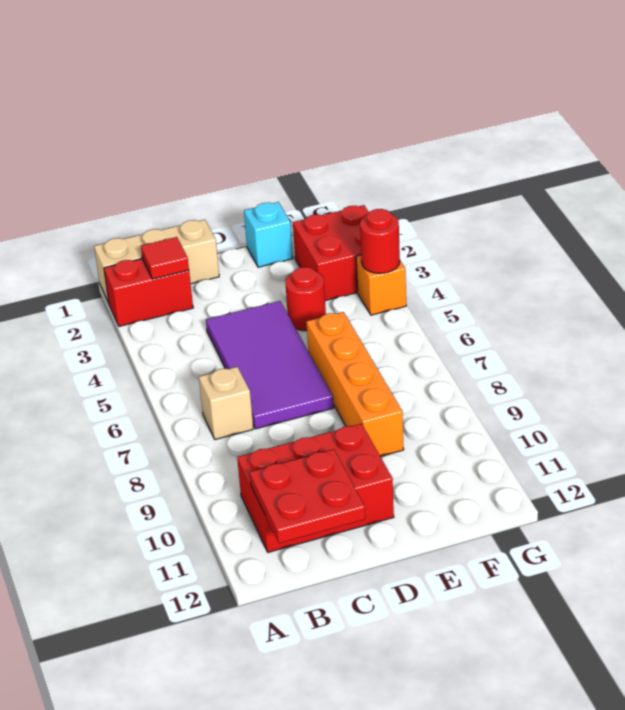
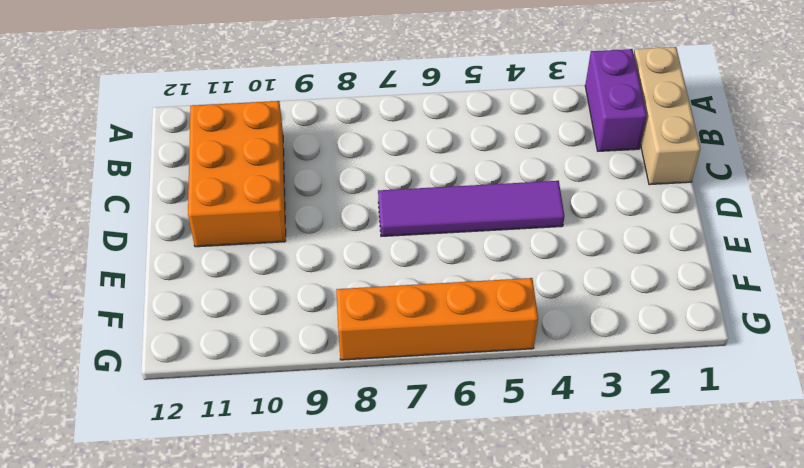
purple brick A2:B2 level 1 -> red brick A2:B2 level 1
orange brick B10:D11 level 1 -> red brick B10:D11 level 1
purple tile D4:D7 level 1 -> purple tile C4:D7 level 1
orange brick G5:G8 level 1 -> orange brick E6:E9 level 1
none -> tan brick B7 level 1
none -> cyan brick E1 level 1
none -> red round brick E4 level 1

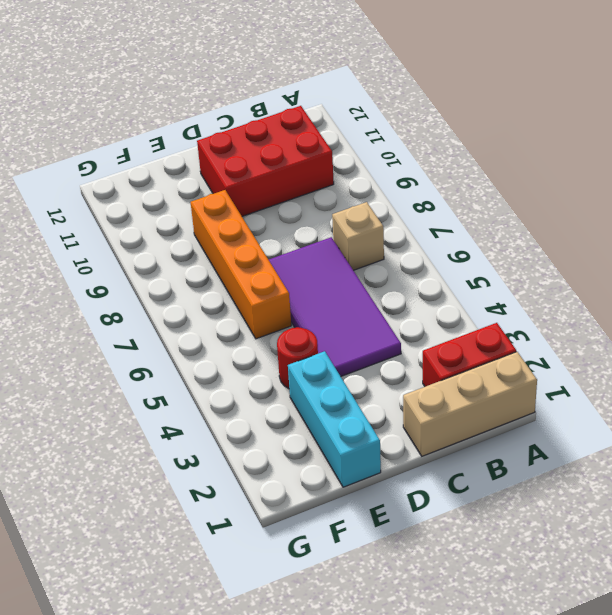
cyan brick E1:E3 level 1 -> cyan brick E1 level 1
none -> red brick F2:G3 level 1
none -> orange brick G4 level 1
none -> red tile B2 level 2

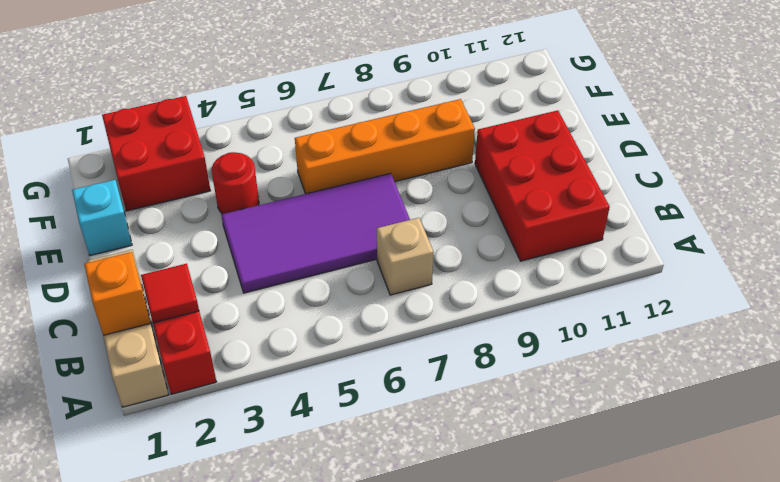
orange brick B1 level 2 -> orange brick G4 level 1
none -> red plate B11:C12 level 2
none -> red round brick G4 level 2

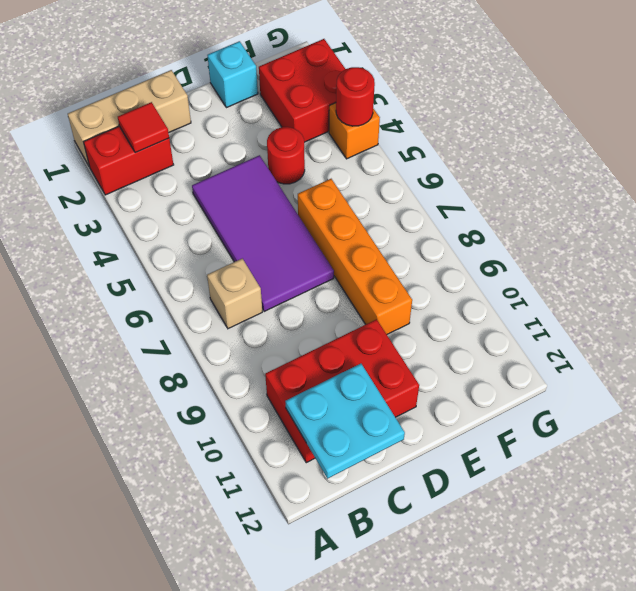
cyan plate B11:C12 level 2 -> red plate B11:C12 level 2

